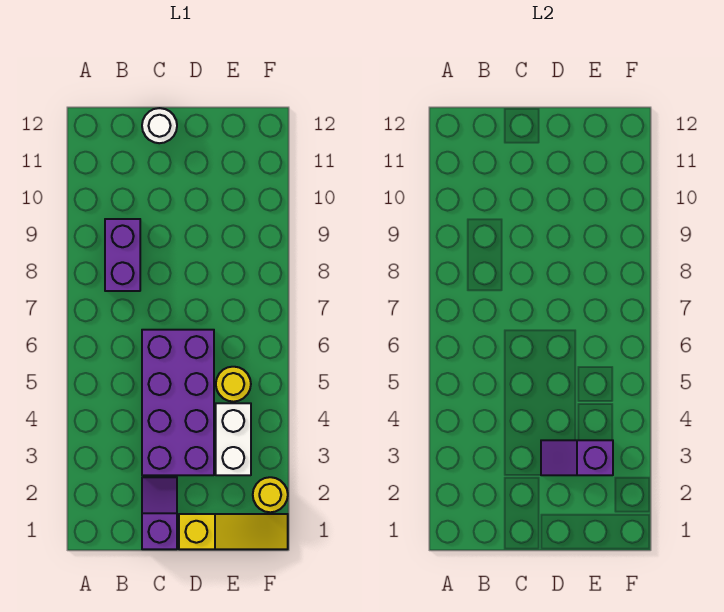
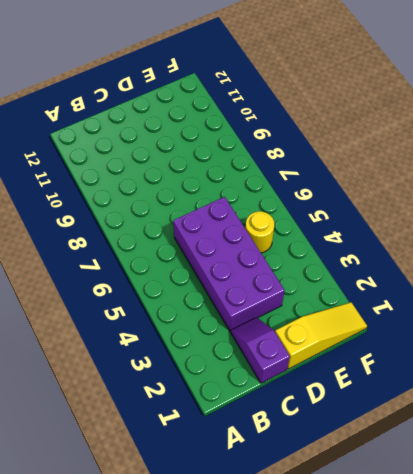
none -> purple brick B8:B9 level 1
none -> white round brick C12 level 1

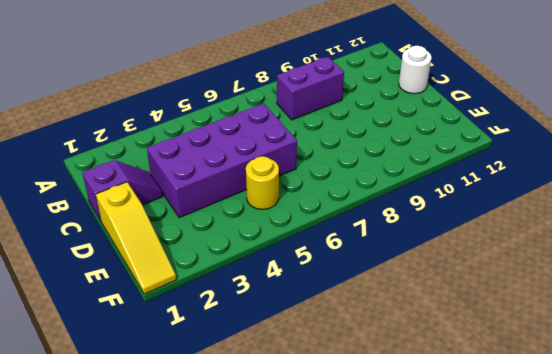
none -> white brick E3:E4 level 1
none -> yellow round brick F2 level 1

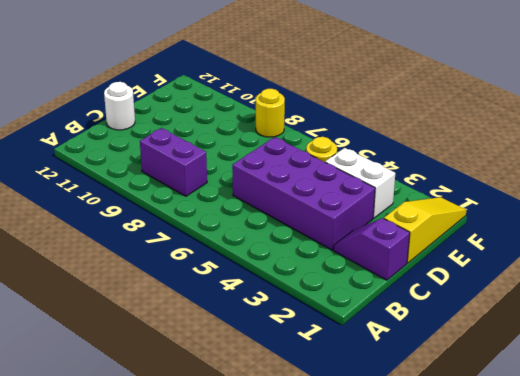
yellow round brick F8 level 1 -> yellow round brick F2 level 1
none -> purple slope D3:E3 level 2 top E

